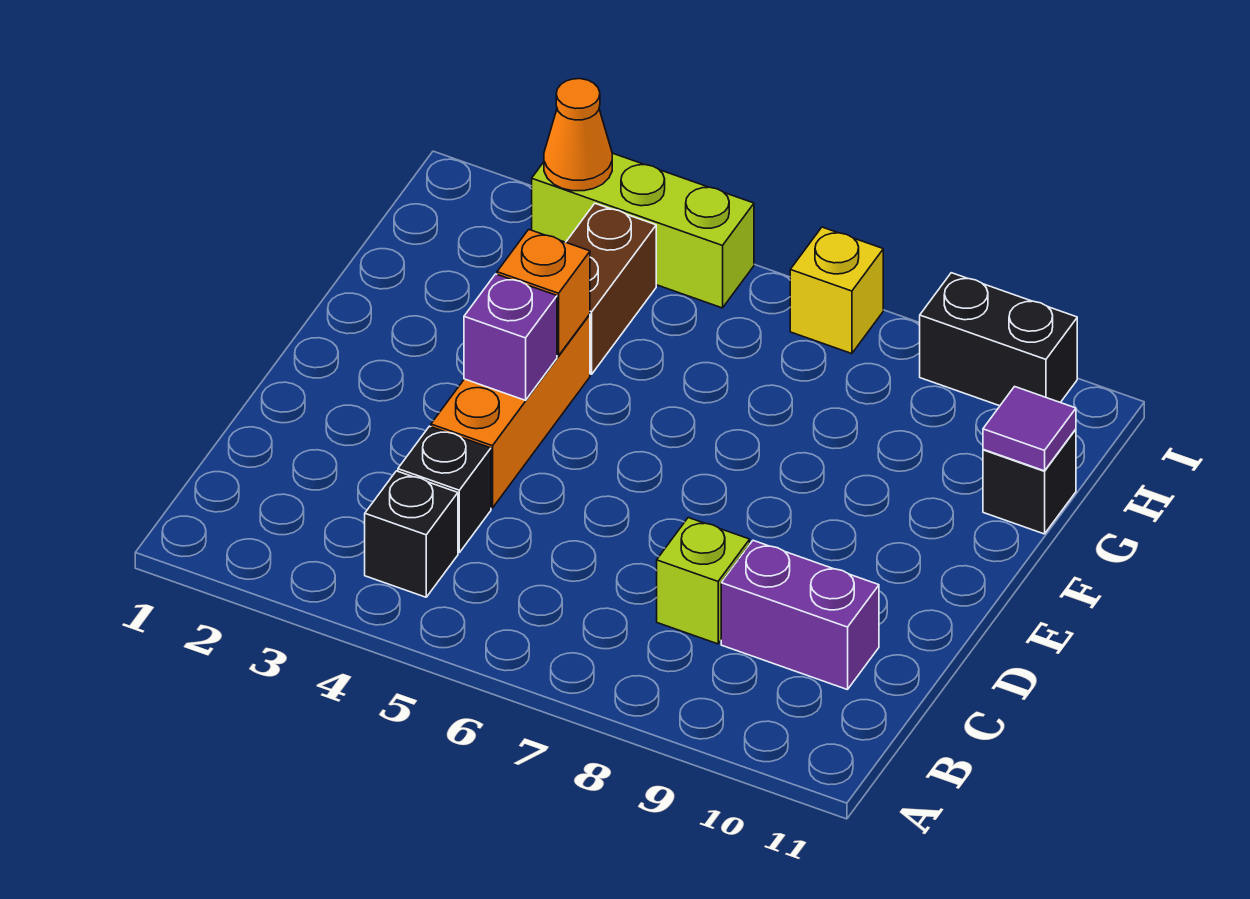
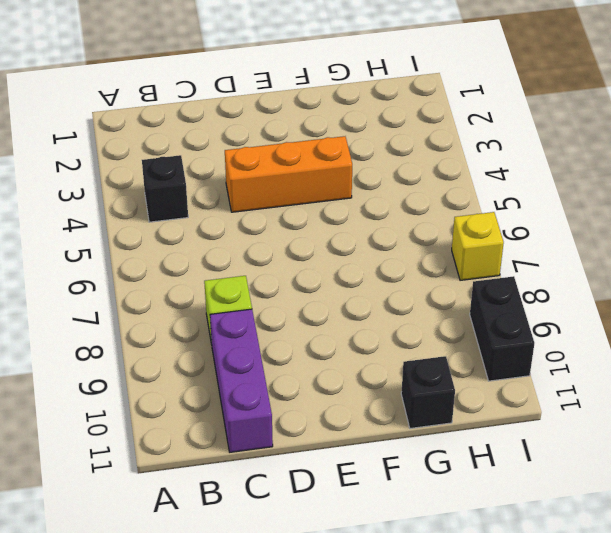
purple brick C9:C11 level 1 -> purple brick C9:C10 level 1
none -> black brick C4 level 1
none -> brown brick G4:H4 level 1
none -> lime brick I3:I5 level 1

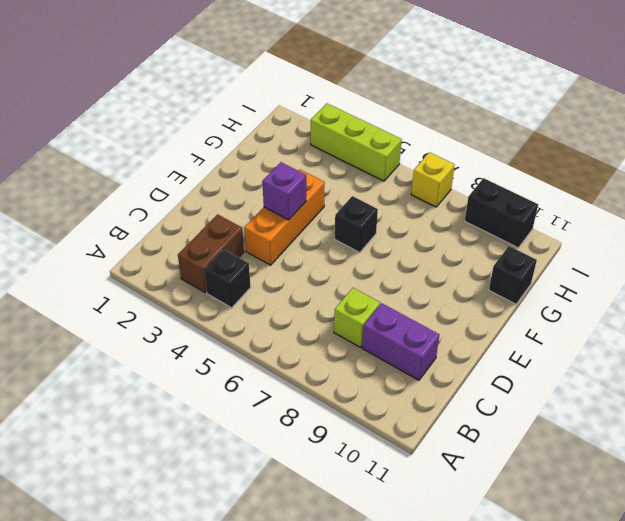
brown brick B3:C3 level 1 -> brown brick G4:H4 level 1
black brick F6 level 1 -> black brick C4 level 1
none -> orange brick F4 level 2
none -> purple tile G11 level 2
none -> orange cone I3 level 2

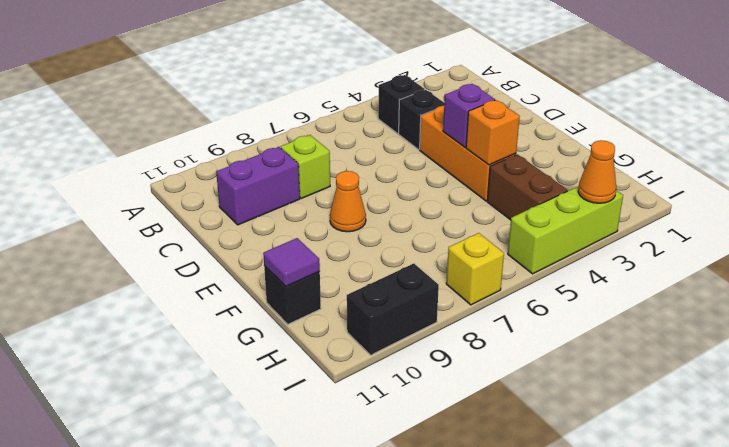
orange cone E8 level 1 -> none

